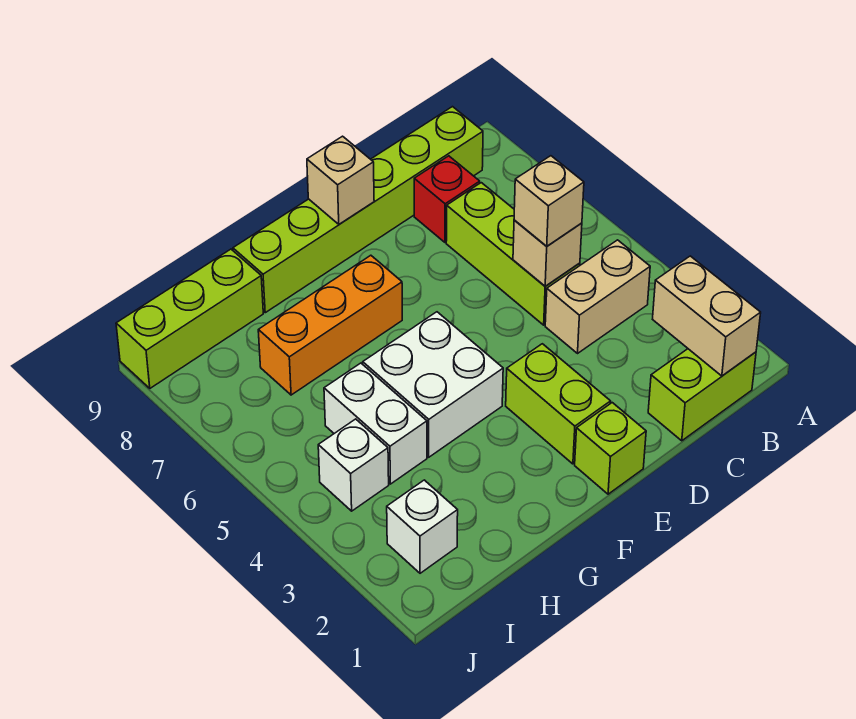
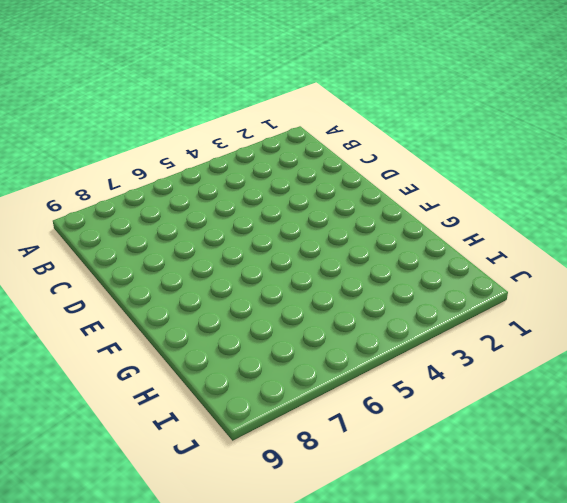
none -> lime brick B1:C1 level 1
none -> tan brick B4:C4 level 1
none -> lime brick B9:G9 level 1

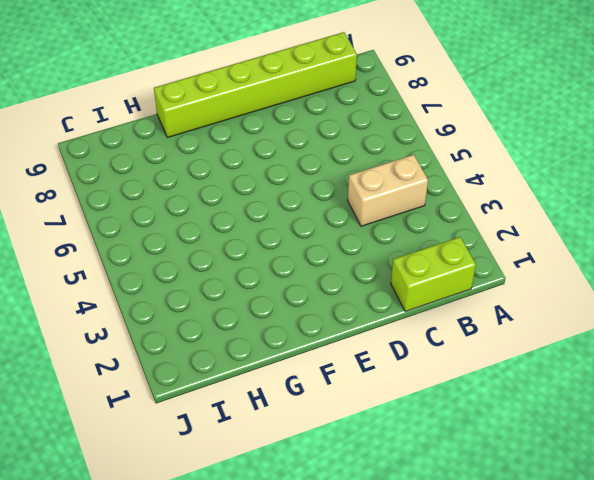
none -> lime brick C5:C7 level 1
none -> red brick C8 level 1
none -> lime brick E1 level 1

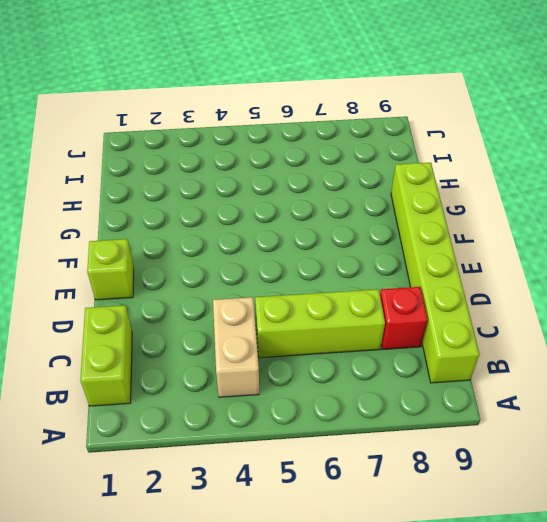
none -> lime brick E2:E3 level 1
none -> white brick F4:G5 level 1
none -> orange brick F7:H7 level 1

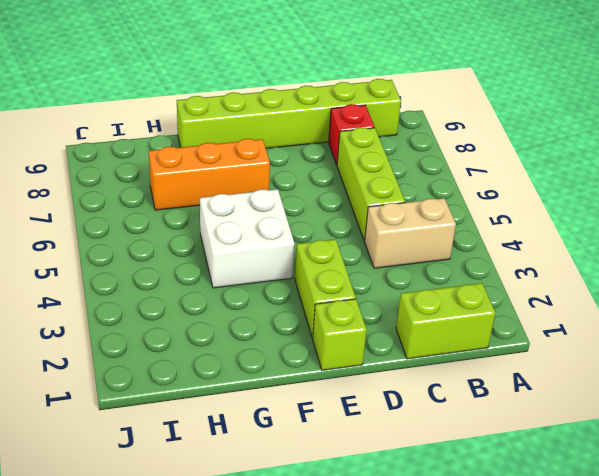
none -> white brick H4:H5 level 1
none -> lime brick H9:J9 level 1
none -> white brick I2 level 1

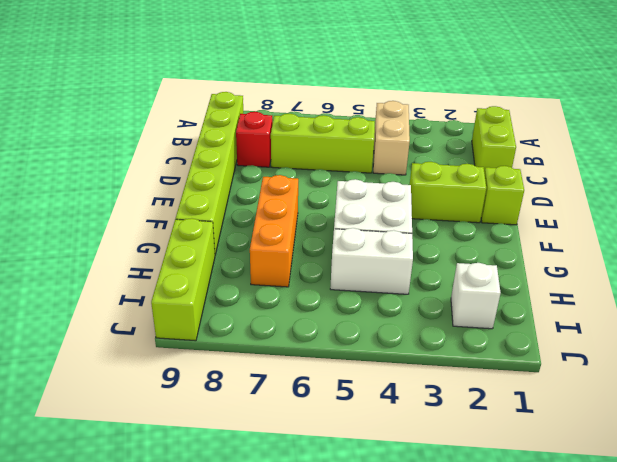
none -> white brick I4 level 1
none -> tan brick B1:B2 level 2
none -> tan brick C5 level 2

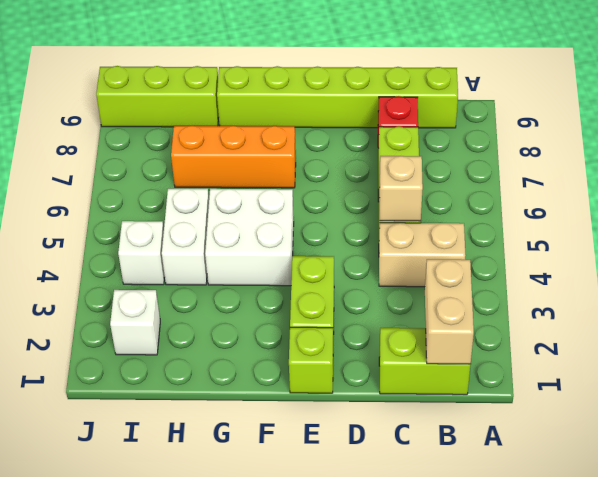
none -> tan brick E9 level 2
none -> tan brick C5 level 3

